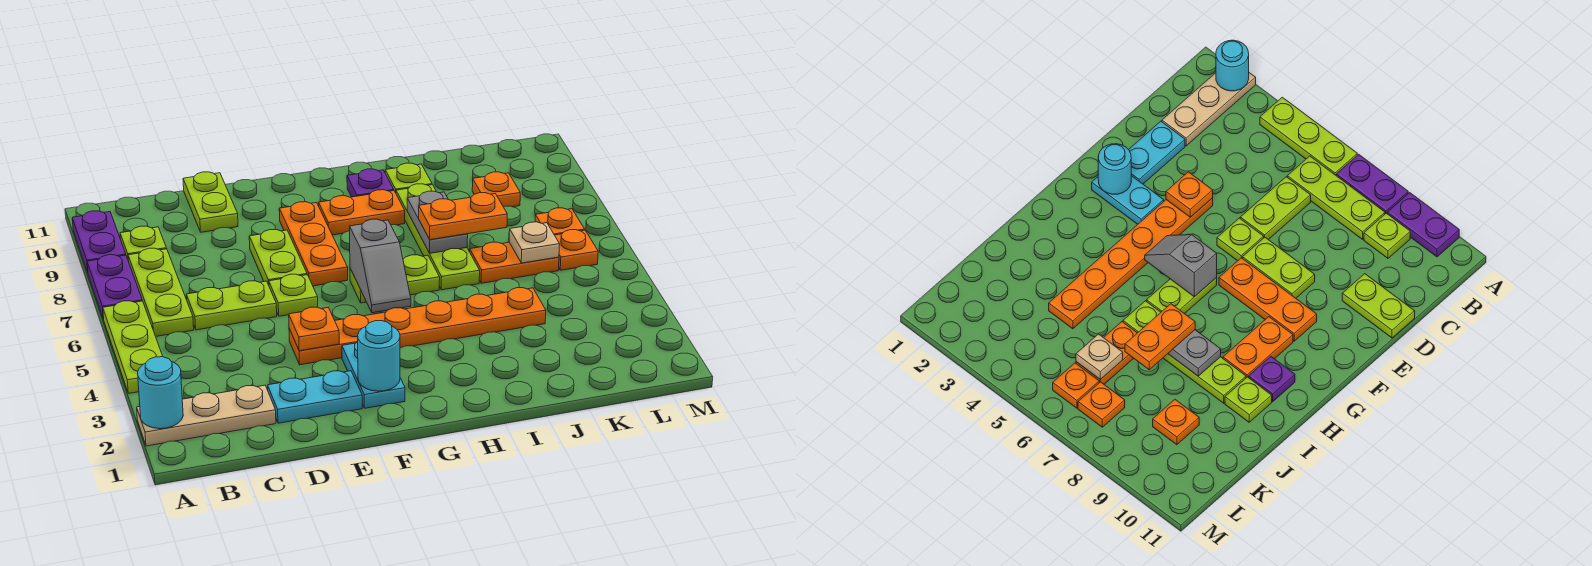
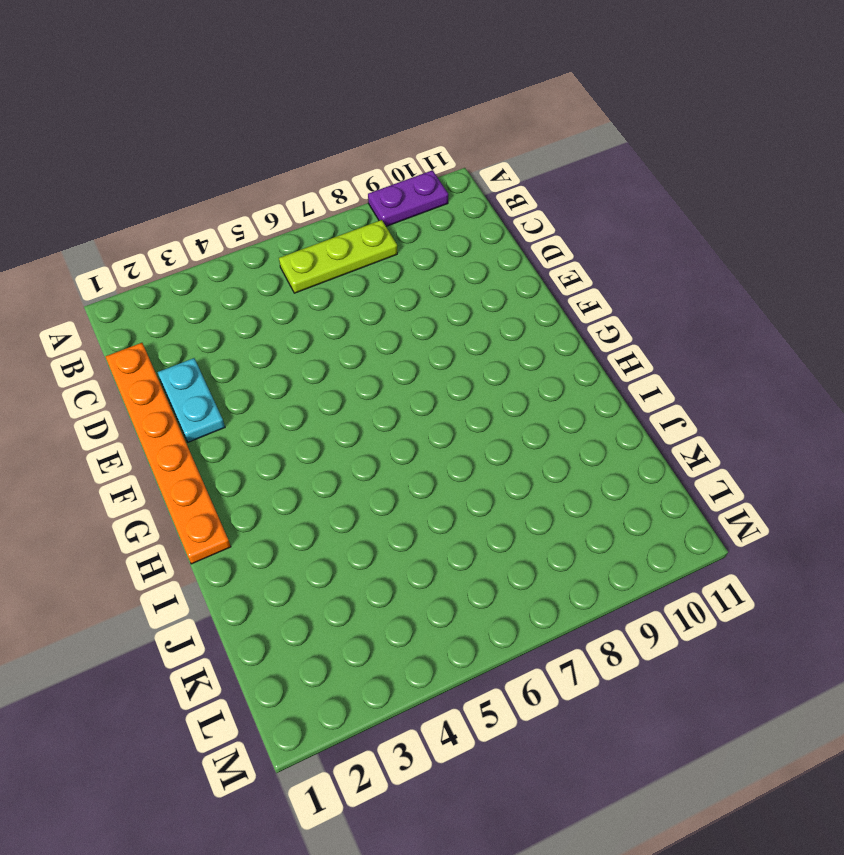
orange plate C1:H1 level 1 -> orange plate E4:J4 level 1
none -> tan plate A2:C2 level 1
none -> lime plate A4:A6 level 1
none -> purple plate A7:A8 level 1
none -> lime plate B9 level 1

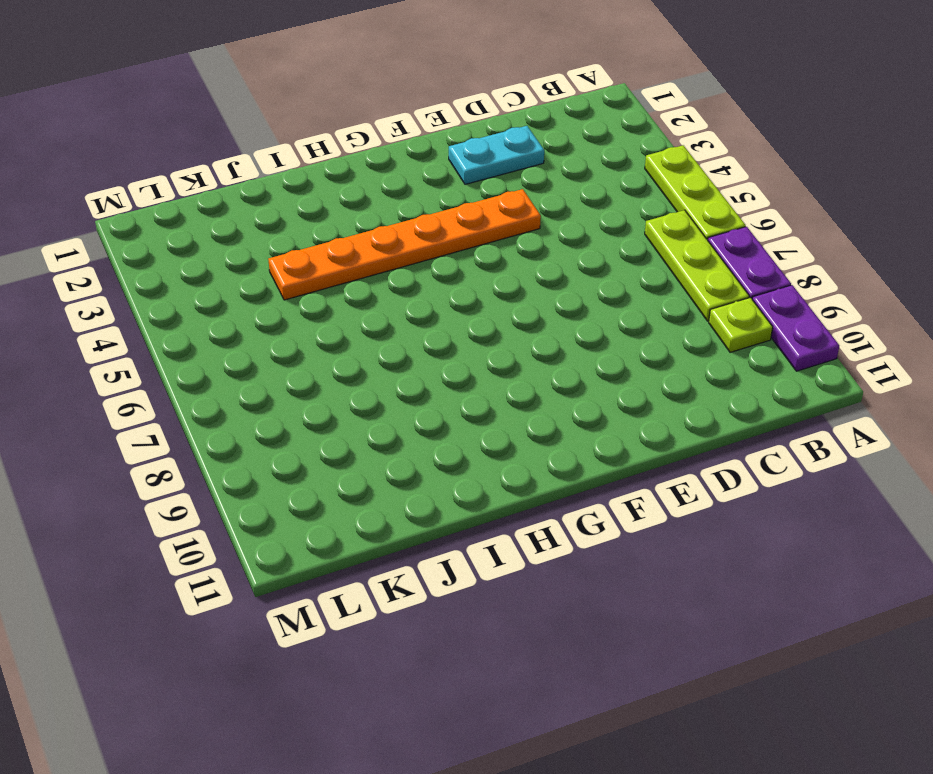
none -> tan plate A2:C2 level 1
none -> lime plate C6:D6 level 1
none -> lime plate D10:D11 level 1
none -> lime plate E6 level 1

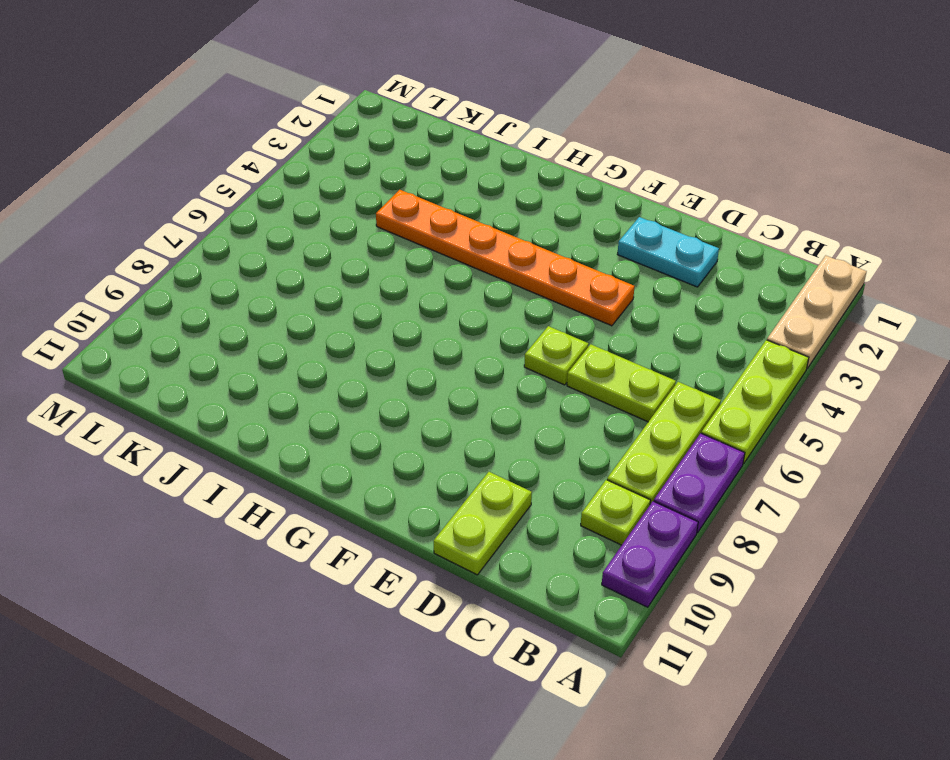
tan plate A1:A3 level 1 -> tan plate A2:C2 level 1
none -> lime plate E7:E8 level 1
none -> cyan plate F2:F3 level 1
none -> orange plate F7:F9 level 1
none -> lime plate G6:H6 level 1

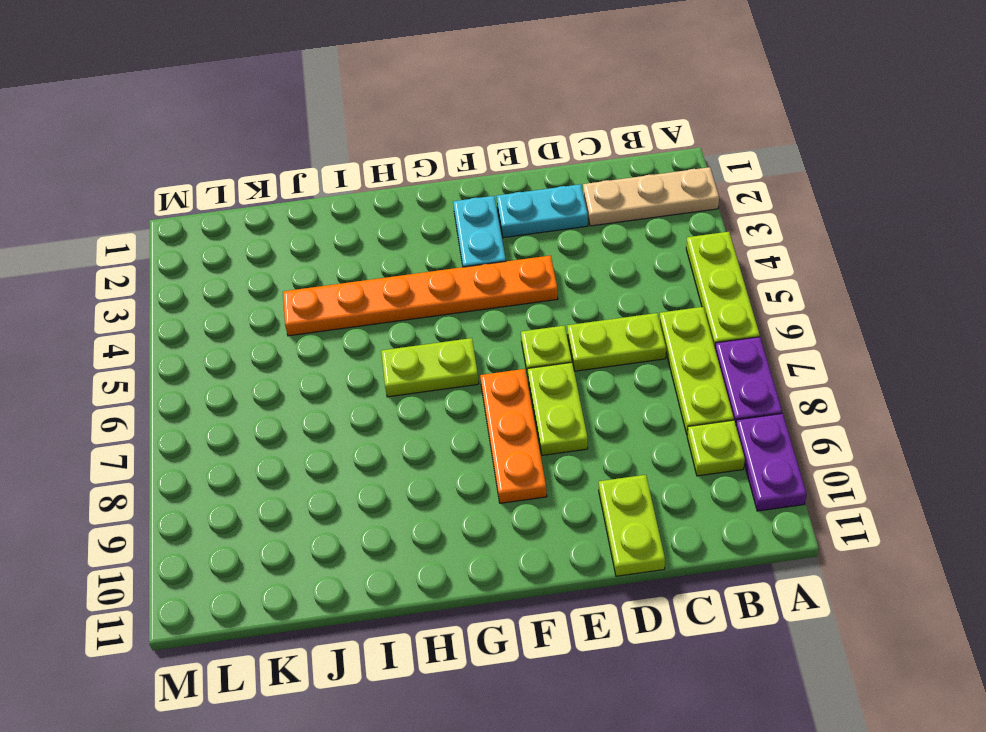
none -> orange plate G9:H9 level 1
none -> purple plate H10 level 1
none -> lime plate I6:I9 level 1
none -> lime plate I10 level 1

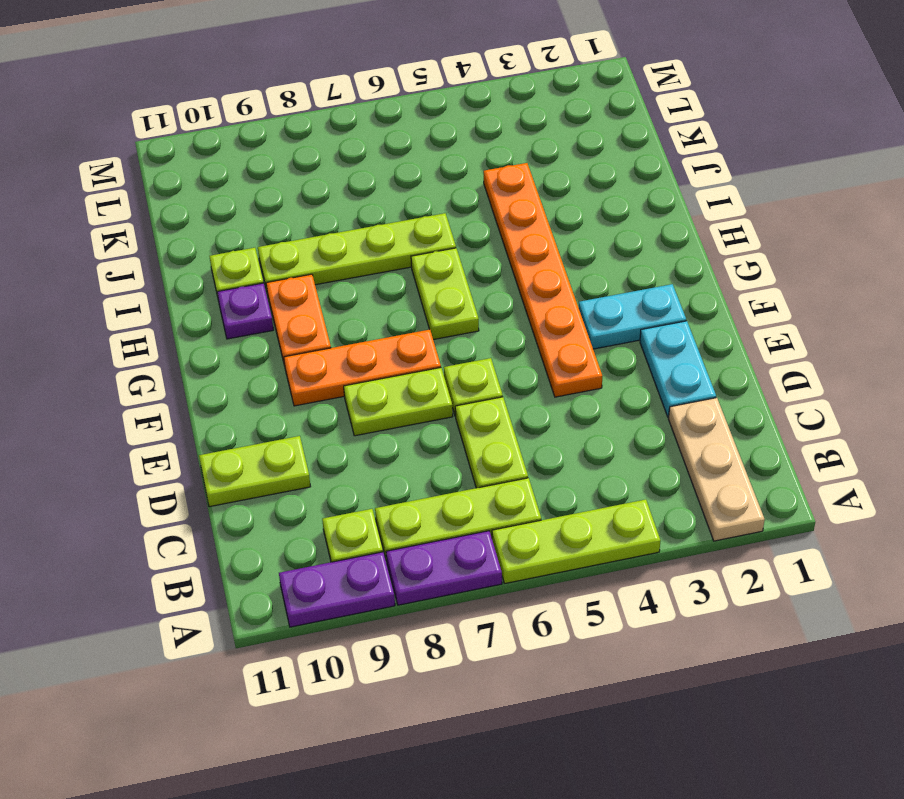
none -> orange plate J6:K6 level 1
none -> orange plate K9 level 1
none -> orange plate L6 level 1
none -> orange plate L7 level 1

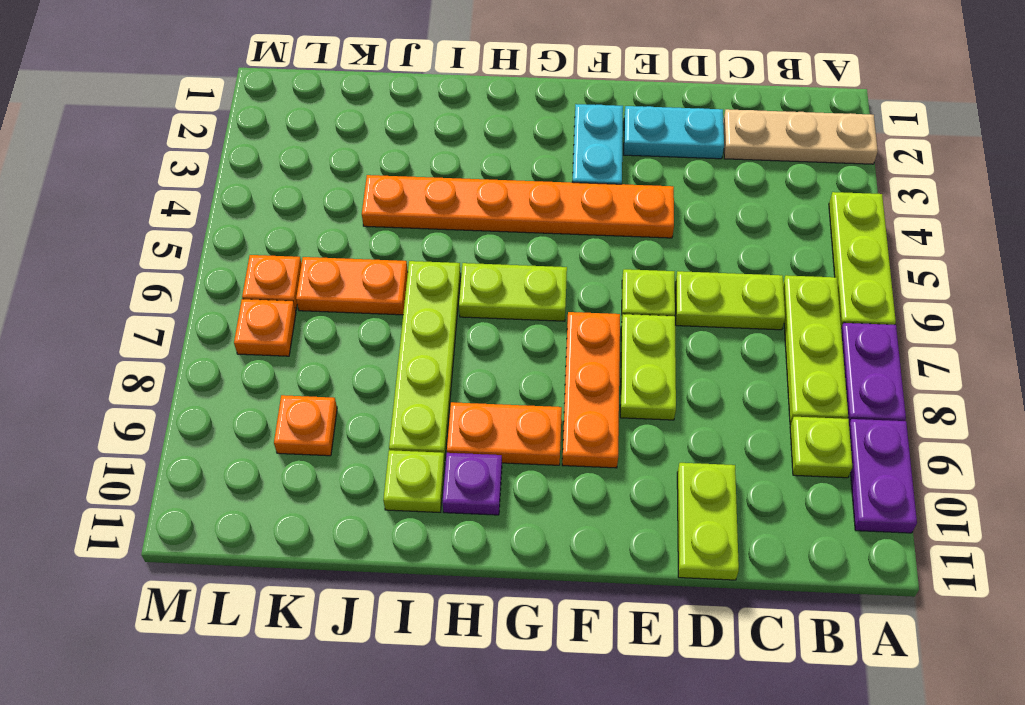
none -> cyan round brick A2 level 2
none -> orange plate E4 level 2
none -> cyan round brick F2 level 2
none -> grey slope G5:G6 level 2 top 6

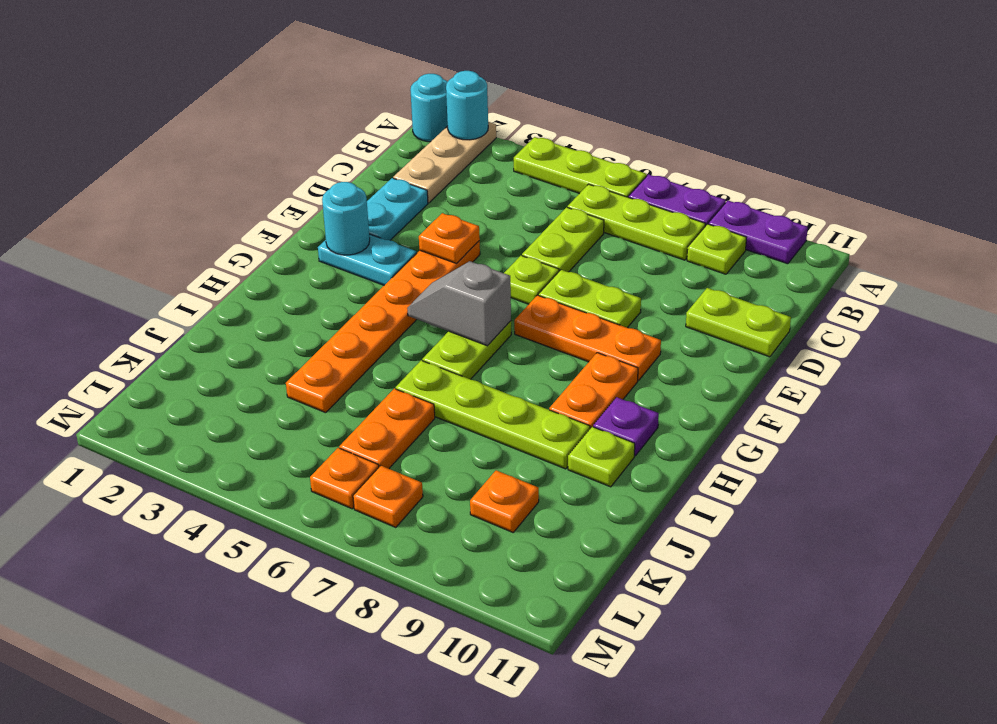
cyan round brick A1 level 1 -> none
none -> grey plate I7:I8 level 2
none -> tan plate K6 level 2
none -> orange plate I7:J7 level 3

